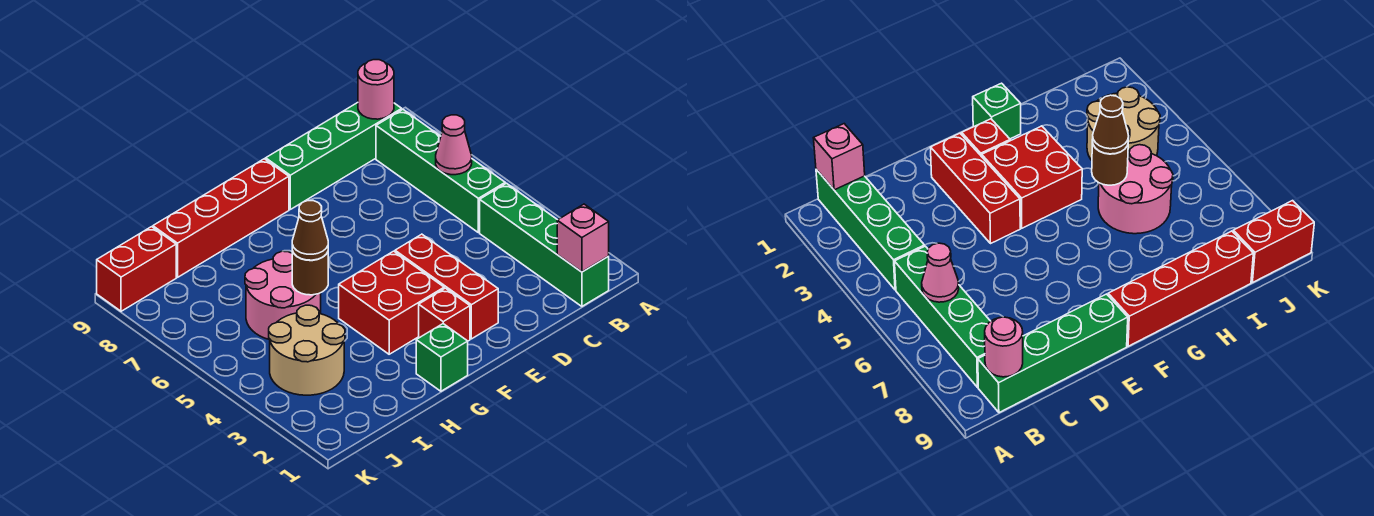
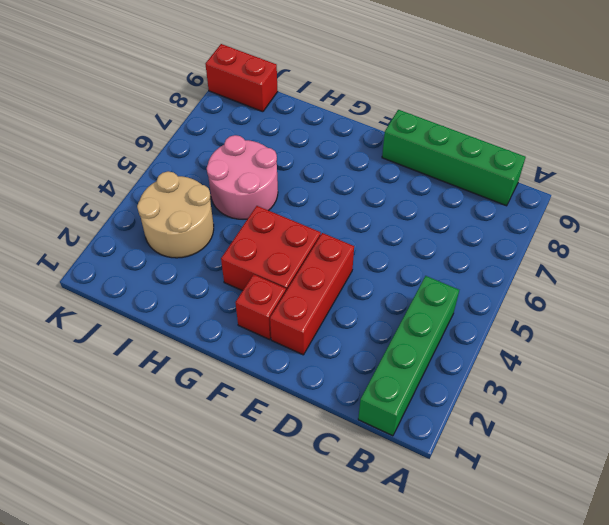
none -> green brick B5:B8 level 1
none -> red brick F9:I9 level 1
none -> green brick G1 level 1

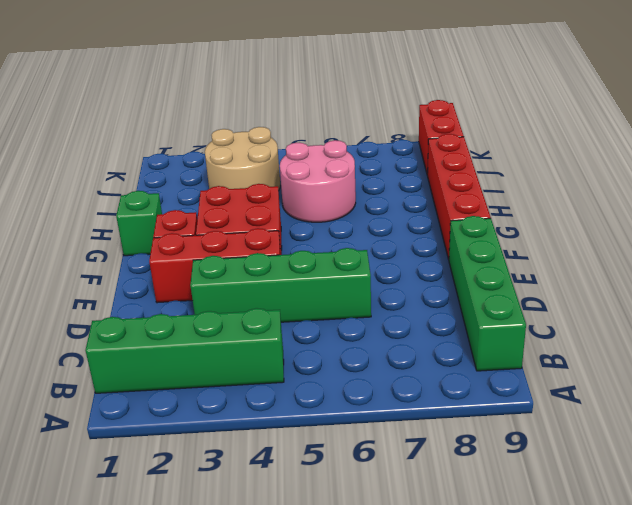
green brick D3:D6 level 1 -> green brick B5:B8 level 1
none -> pink brick B1 level 2
none -> pink cone B6 level 2
none -> pink round brick B9 level 2

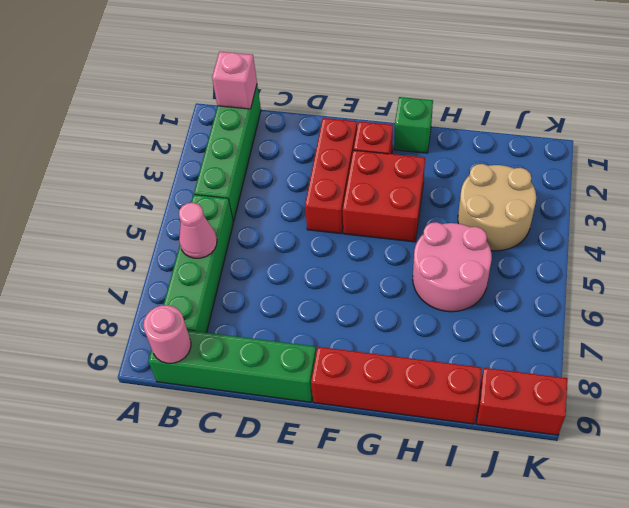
none -> brown round brick H5 level 2
none -> brown cone H5 level 3

